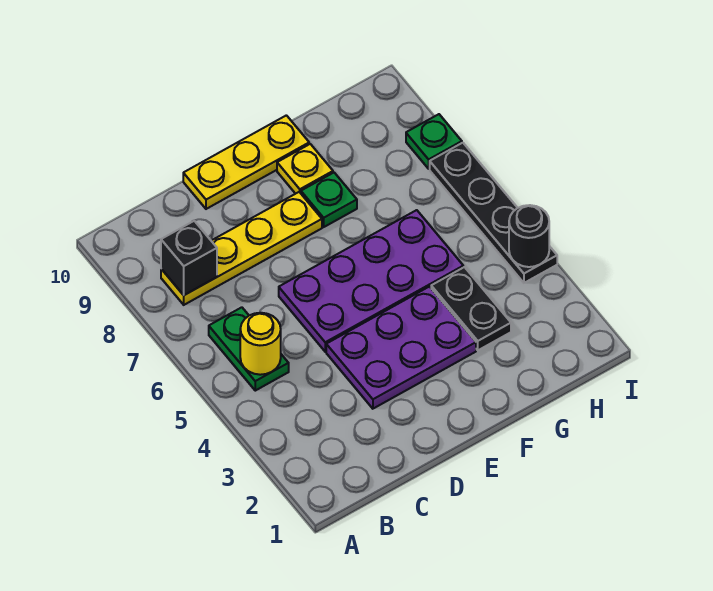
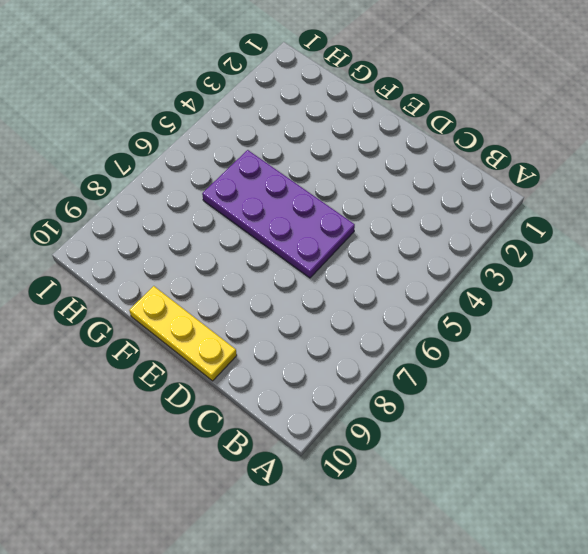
none -> green plate B5:B6 level 1
none -> yellow plate B8:E8 level 1
none -> purple plate D3:F4 level 1

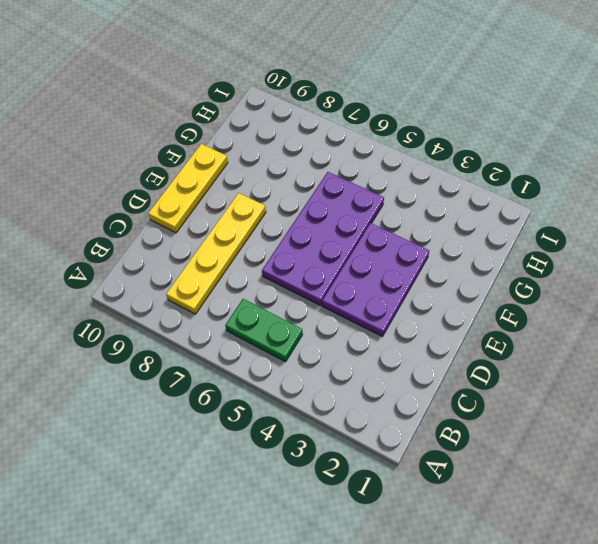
none -> green plate F8 level 1
none -> yellow plate F9 level 1
none -> black plate G3:G4 level 1

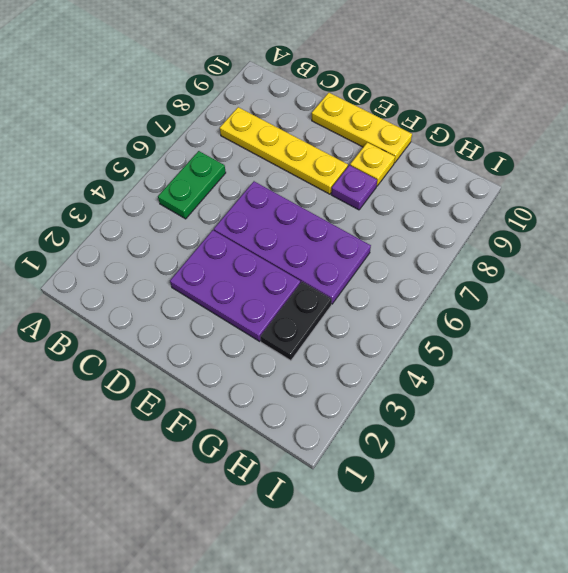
purple plate F8 level 1 -> green plate F8 level 1
none -> black plate I4:I7 level 1
none -> green plate I8 level 1
none -> yellow round brick B5 level 2

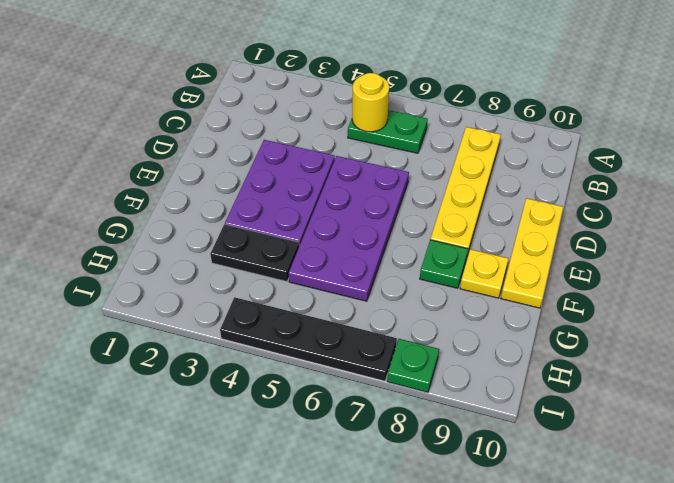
none -> black brick B8 level 2
none -> black round brick I4 level 2

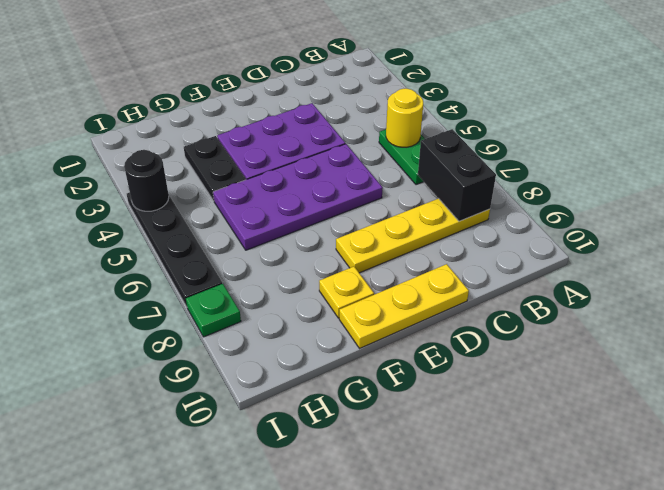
black brick B7:B8 level 2 -> black brick B8 level 2
none -> green plate F8 level 1

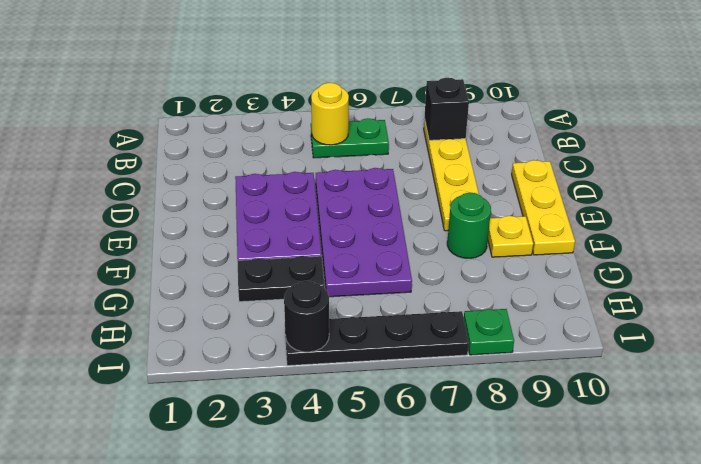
green round brick F8 level 1 -> green plate F8 level 1

